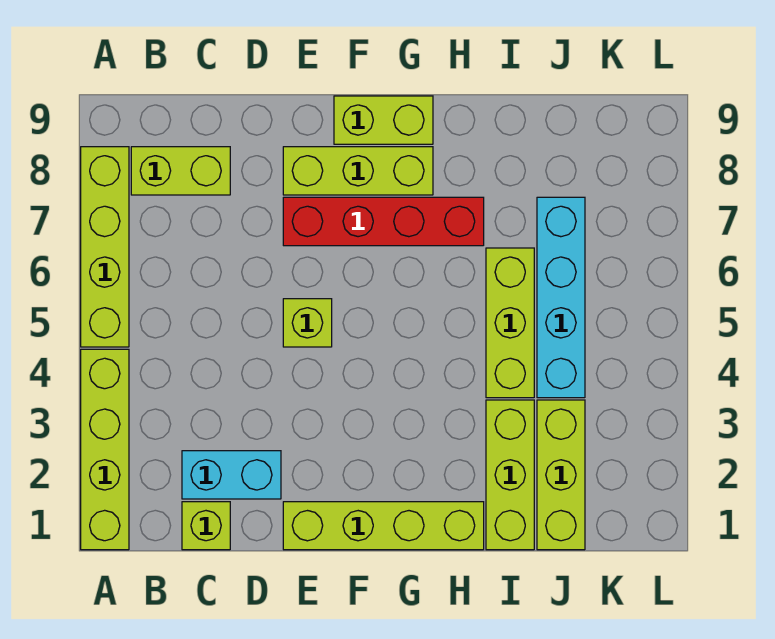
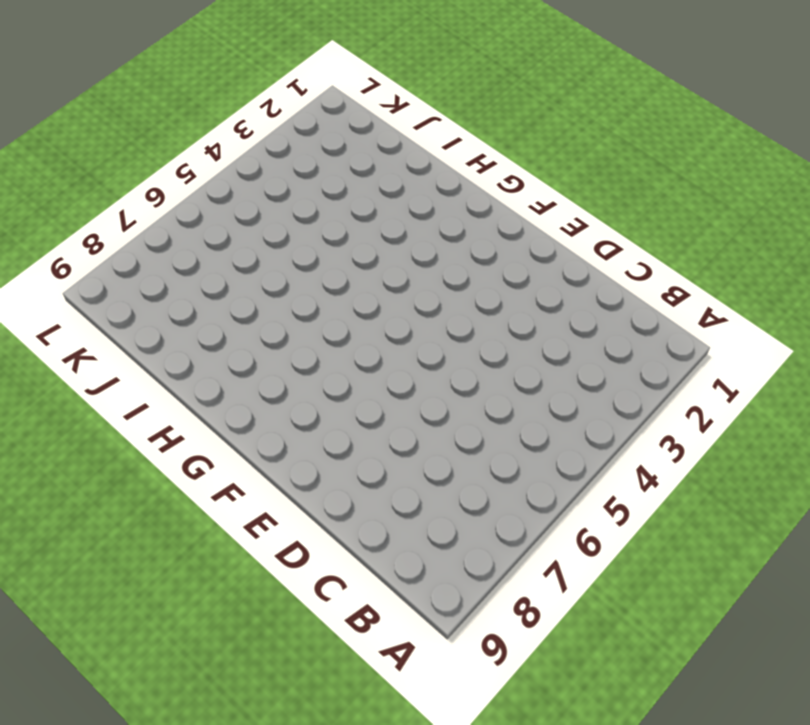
none -> lime brick A1:A4 level 1
none -> lime brick A5:A8 level 1
none -> lime brick B8:C8 level 1

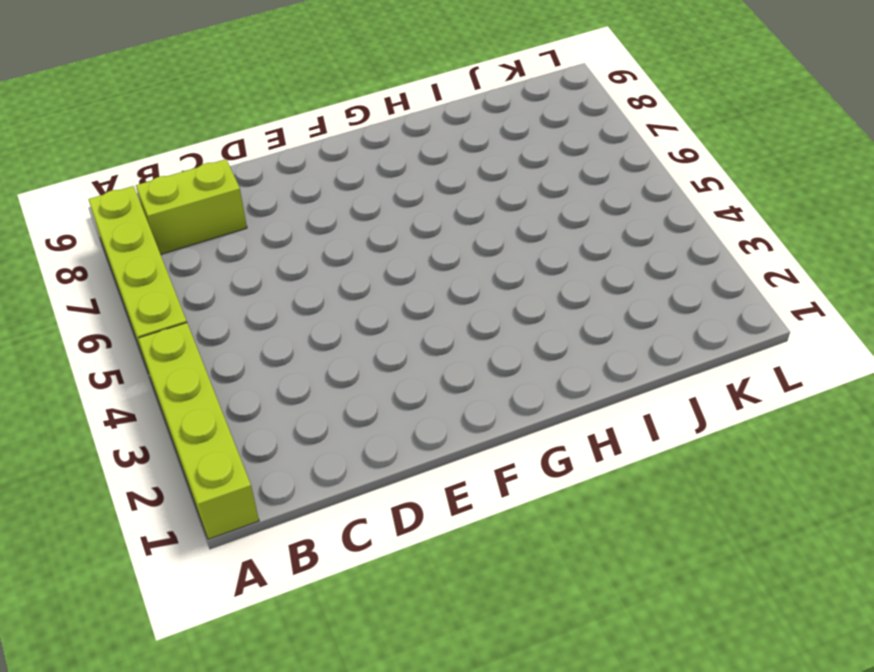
none -> lime brick C1 level 1
none -> cyan brick C2:D2 level 1
none -> lime brick E1:H1 level 1

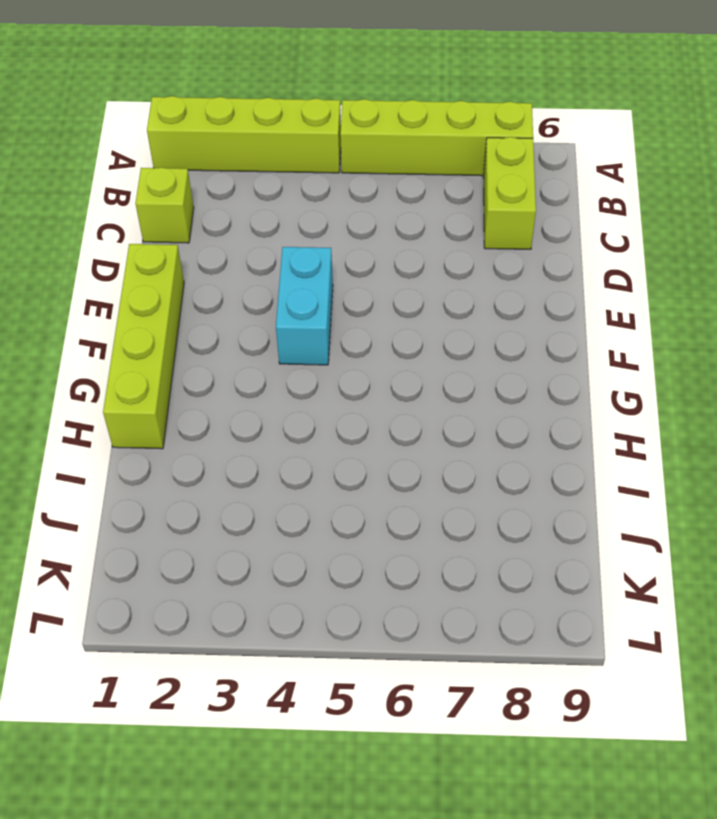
cyan brick E4:F4 level 1 -> cyan brick C2:D2 level 1
none -> lime brick E5 level 1
none -> red brick E7:H7 level 1
none -> lime brick E8:G8 level 1

